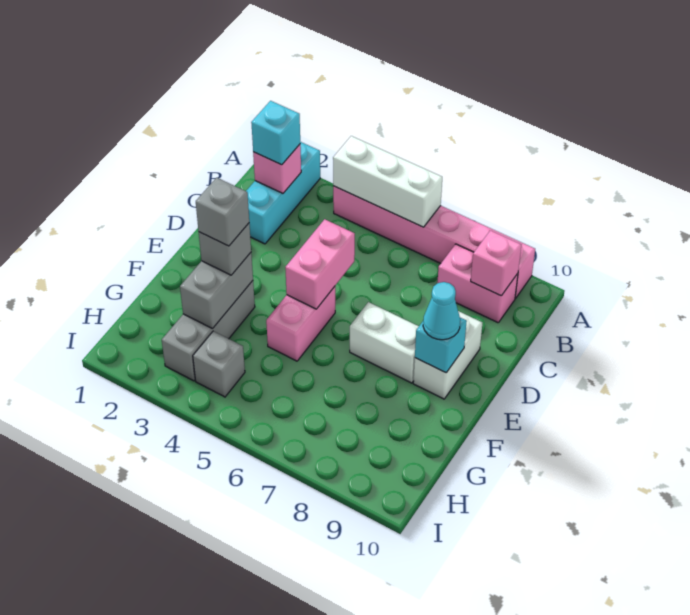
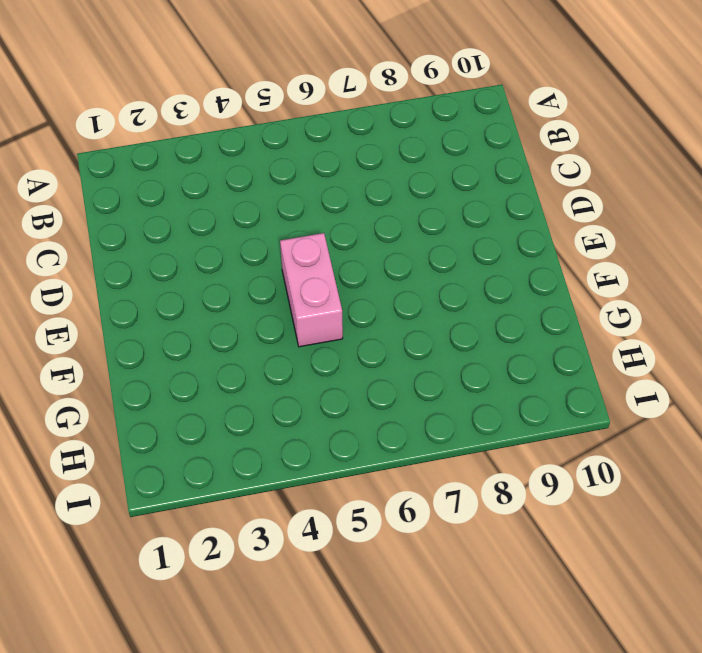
none -> cyan brick A2:C2 level 1
none -> pink brick A4:A9 level 1
none -> pink brick B8:B9 level 1

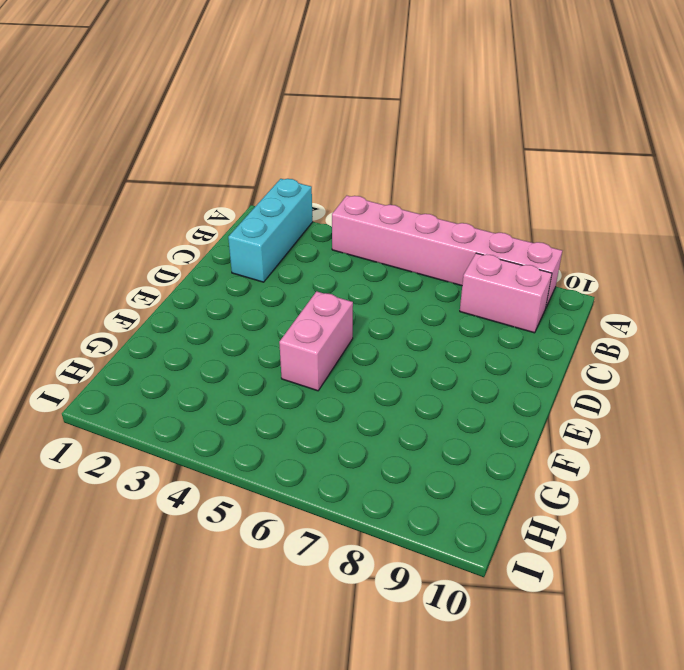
none -> white brick D9:E9 level 1
none -> white brick E7:E8 level 1
none -> grey brick F3:H3 level 1

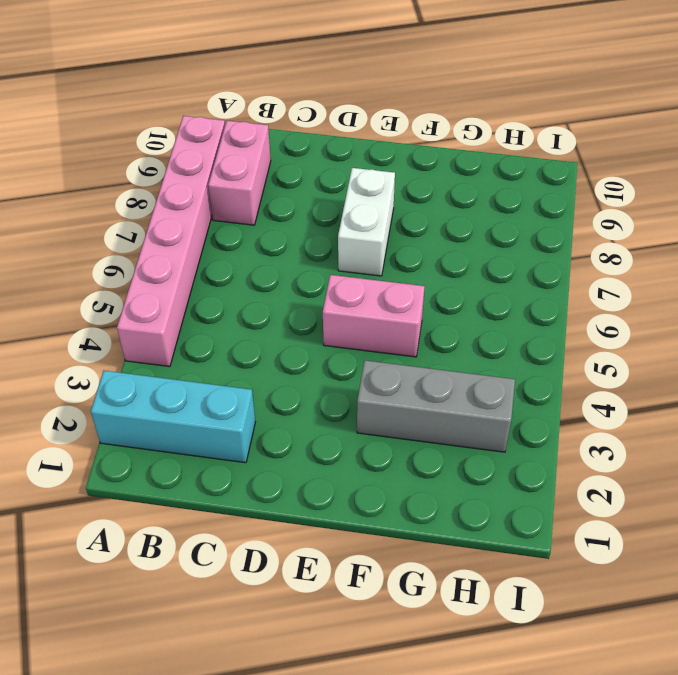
none -> white brick D9:E9 level 1
none -> grey brick H4 level 1
none -> white brick A4:A6 level 2

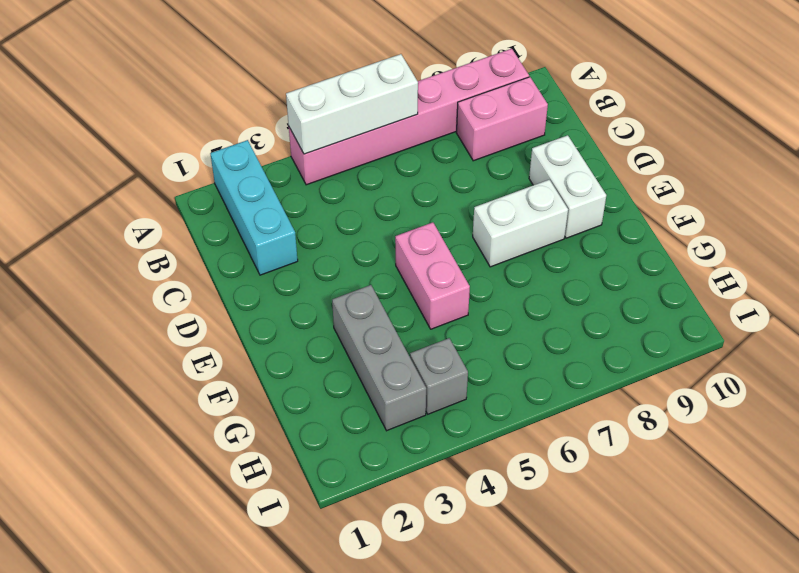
none -> pink brick B2 level 2
none -> pink brick B9 level 2
none -> pink brick D5:E5 level 2

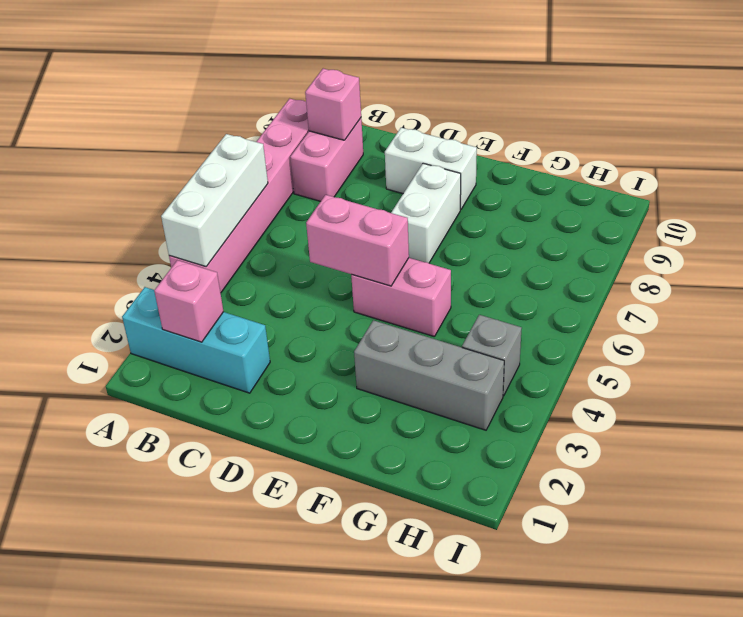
none -> cyan brick E9 level 2
none -> grey brick F3:G3 level 2
none -> cyan brick B2 level 3

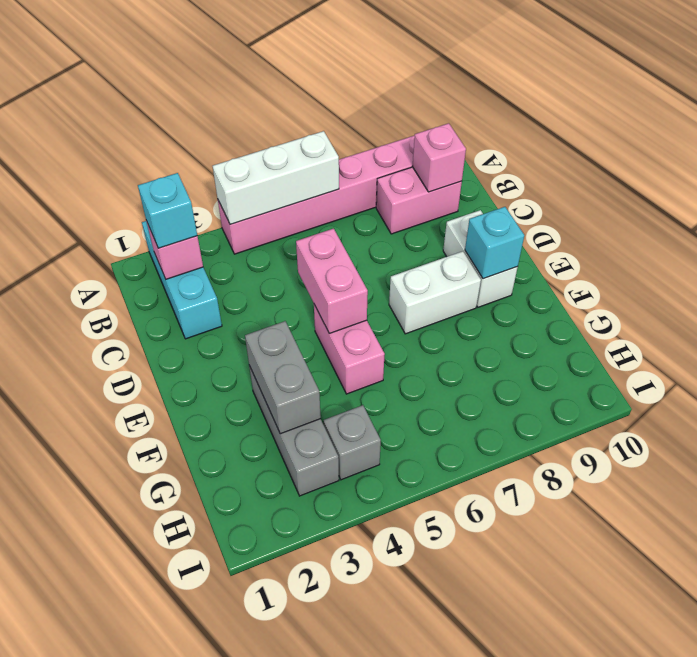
none -> cyan cone E9 level 3
none -> grey brick F3 level 3
none -> grey brick F3 level 4

